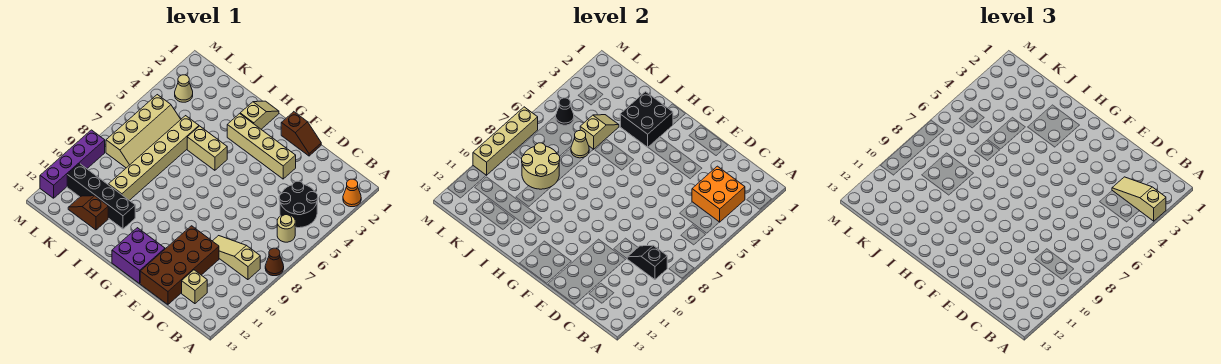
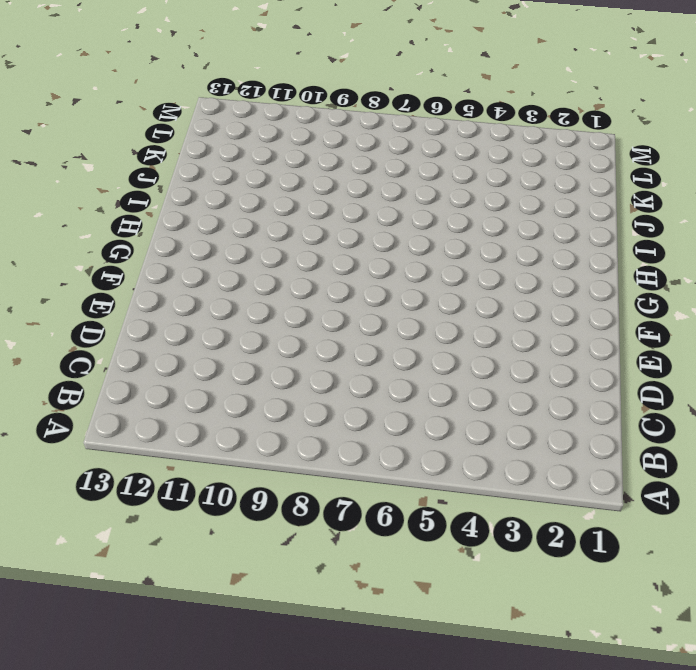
none -> orange cone A2 level 1
none -> brown cone A8 level 1
none -> black round brick B4:C5 level 1

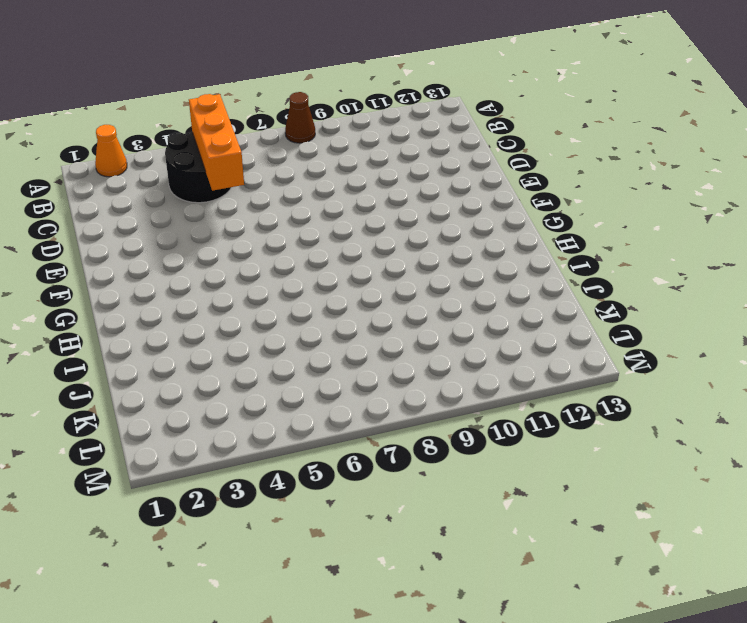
orange brick B5:D5 level 2 -> none
none -> tan round brick B6 level 1
none -> tan slope B9:D9 level 1 top B
none -> tan brick C12 level 1

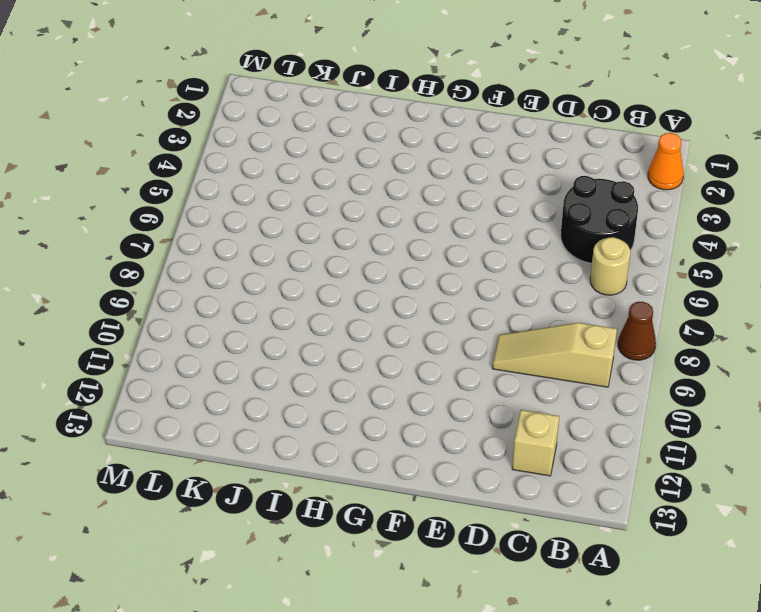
none -> brown brick D10:E13 level 1
none -> brown slope E1:F1 level 1 top F
none -> tan brick E3:H3 level 1

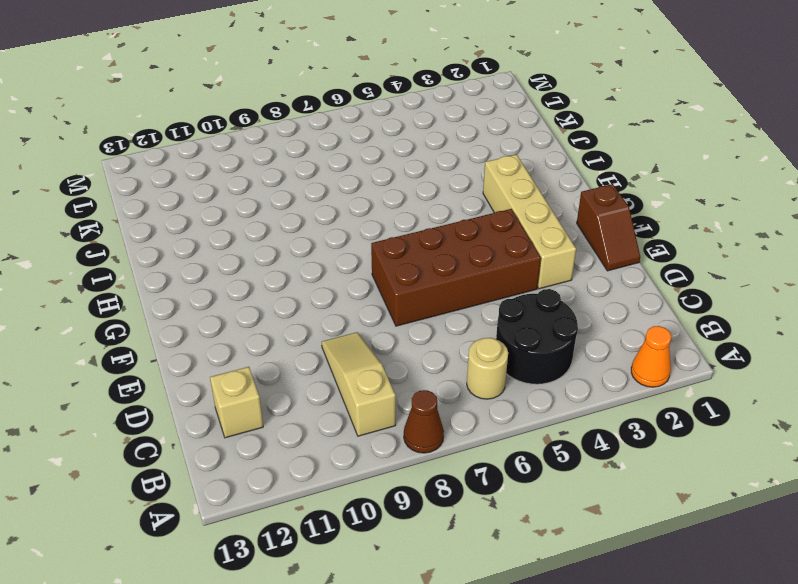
brown brick E4:F7 level 1 -> brown brick D10:E13 level 1
none -> purple brick F12:G13 level 1
none -> tan slope H1:H2 level 1 top 2
none -> tan brick H5:I5 level 1

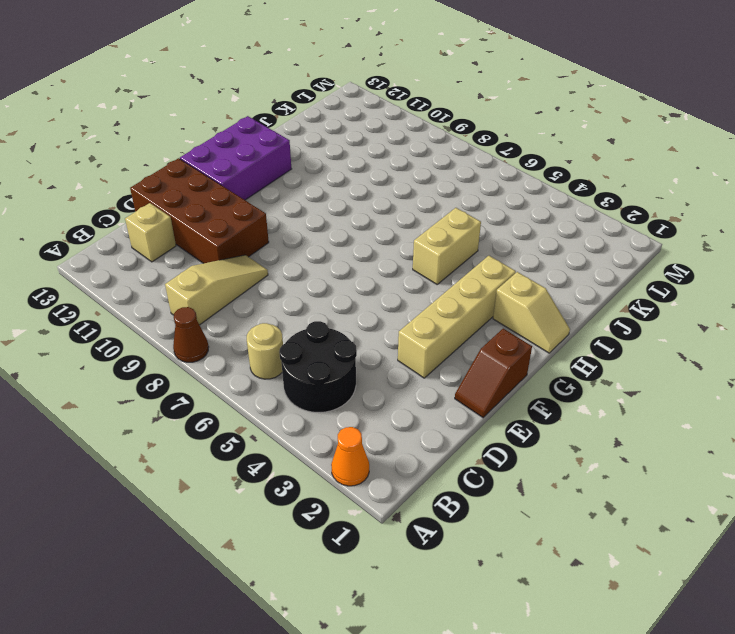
purple brick F12:H13 level 1 -> purple brick F12:G13 level 1
none -> black brick I11:L11 level 1
none -> tan brick J5:J10 level 1
none -> brown slope J12:K12 level 1 top J

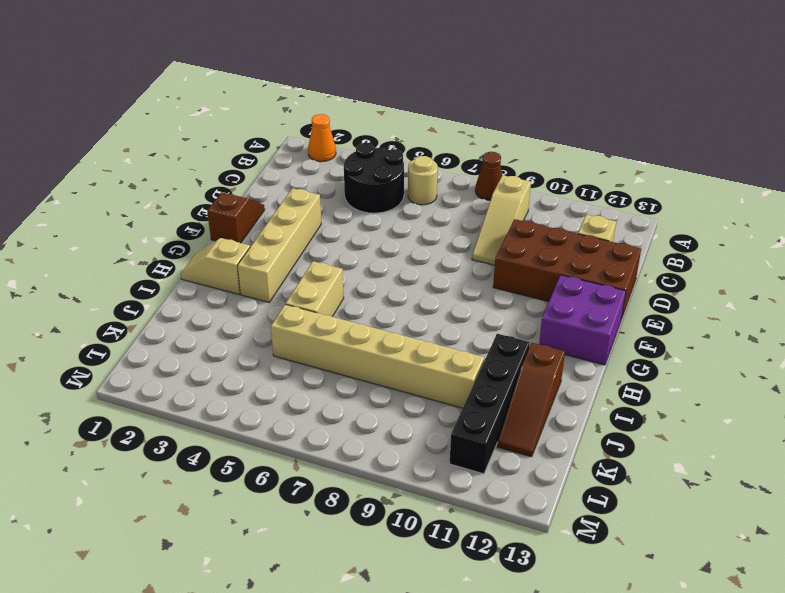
brown slope I12:K12 level 1 top I -> brown slope J12:K12 level 1 top J
none -> tan slope K5:L8 level 1 top L
none -> tan cone L3 level 1
none -> purple brick M9:M12 level 1

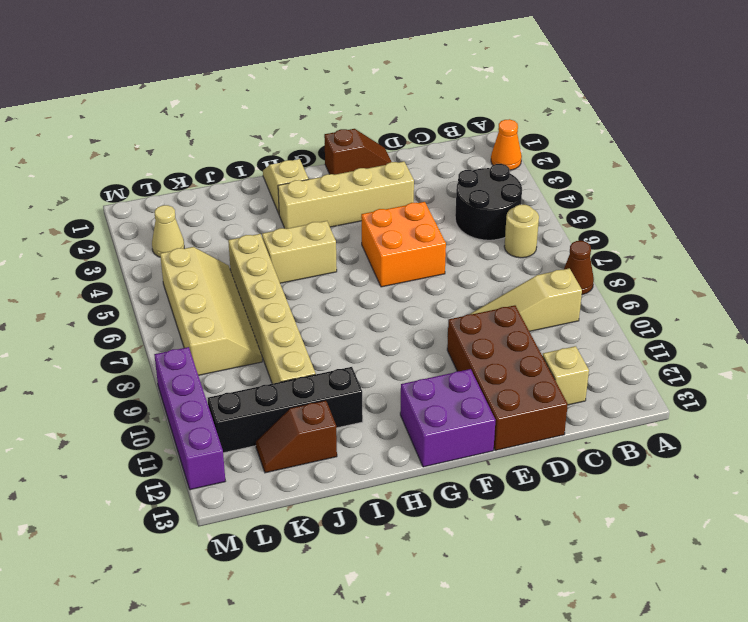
orange brick E5:F6 level 1 -> orange brick B3:C4 level 2
none -> black slope B9:C9 level 2 top B
none -> black brick H2:I3 level 2
none -> tan slope J4:J5 level 2 top 5

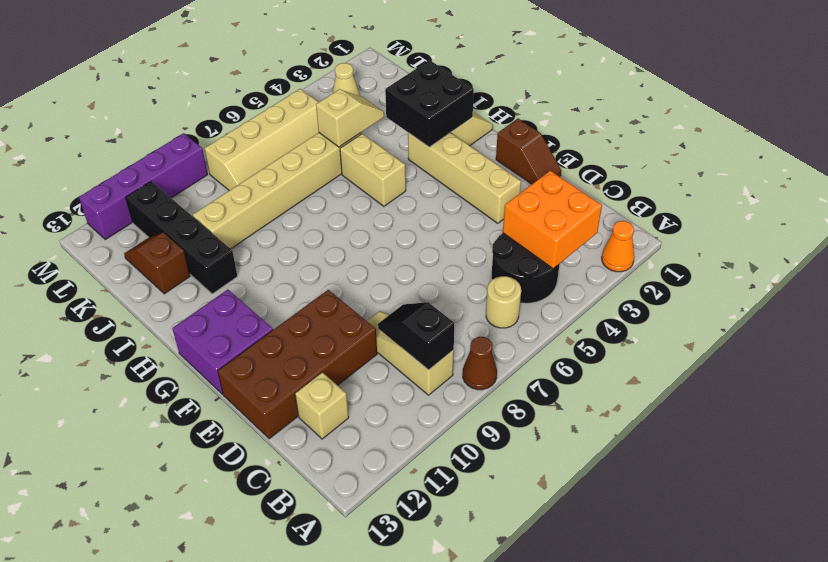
none -> tan cone J6 level 2
none -> tan round brick J8:K9 level 2
none -> black cone L5 level 2

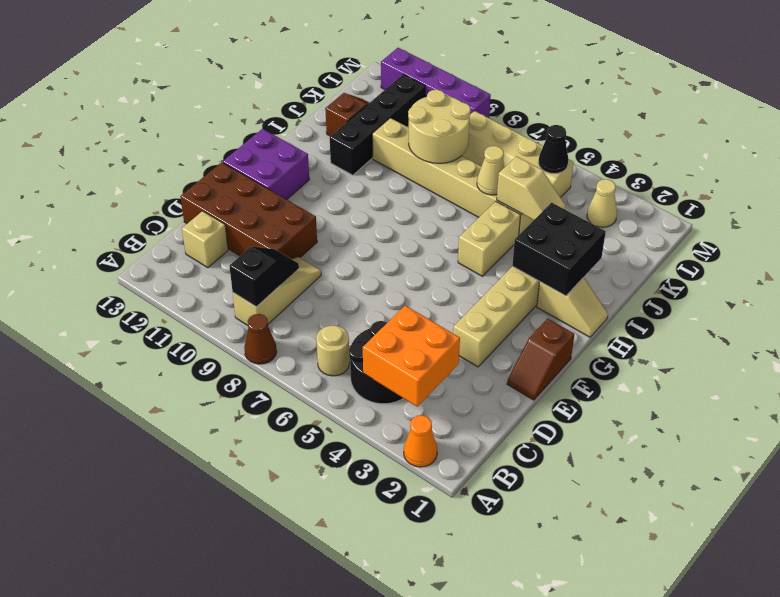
none -> tan brick M7:M10 level 2
none -> tan slope A3:C3 level 3 top A

